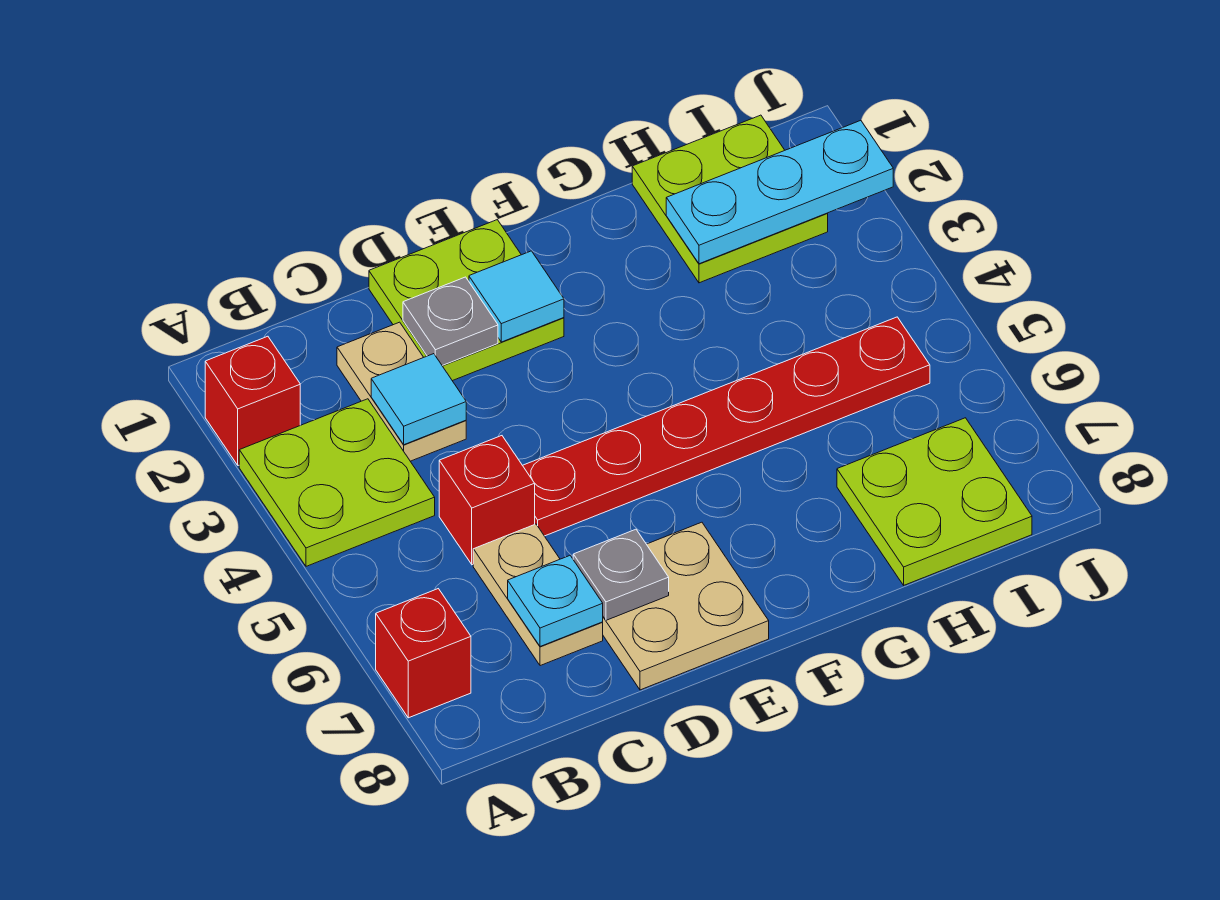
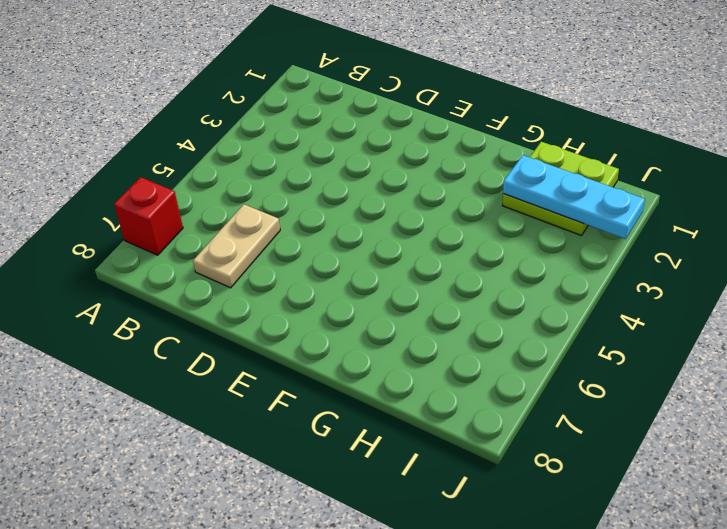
none -> red brick A2 level 1
none -> lime plate A3:B4 level 1
none -> tan plate C2:C3 level 1

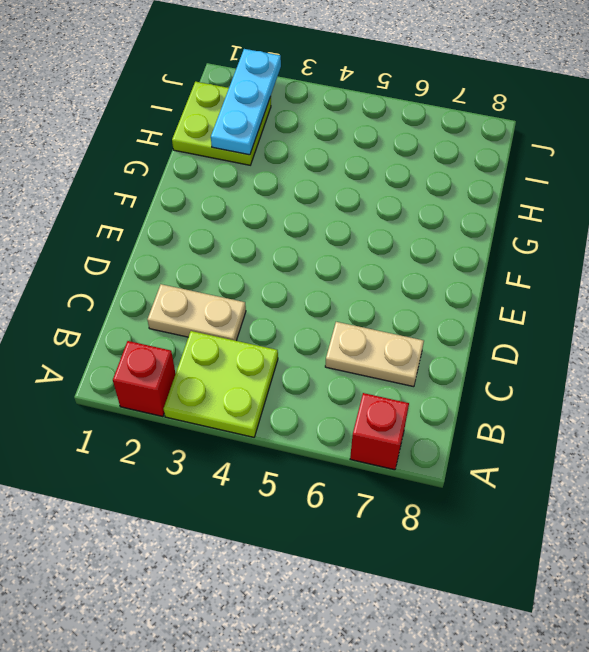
none -> red brick C5 level 1
none -> lime plate D1:E2 level 1
none -> red plate D5:I5 level 1

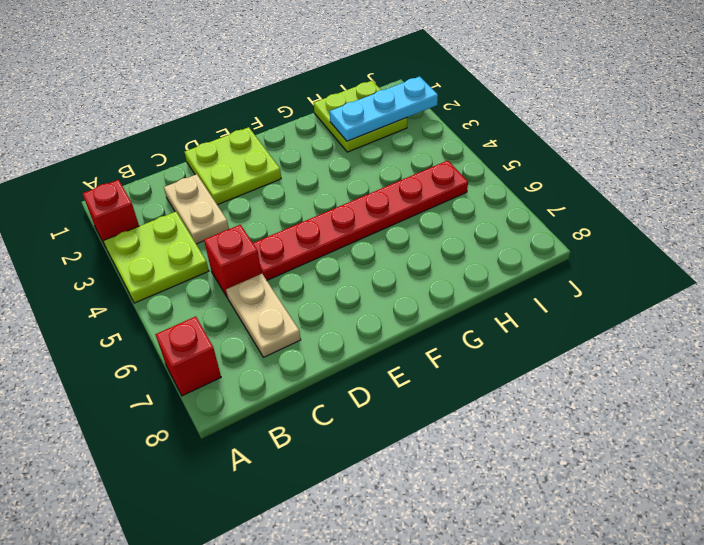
none -> tan plate D7:E8 level 1
none -> lime plate H7:I8 level 1
none -> cyan tile C3 level 2

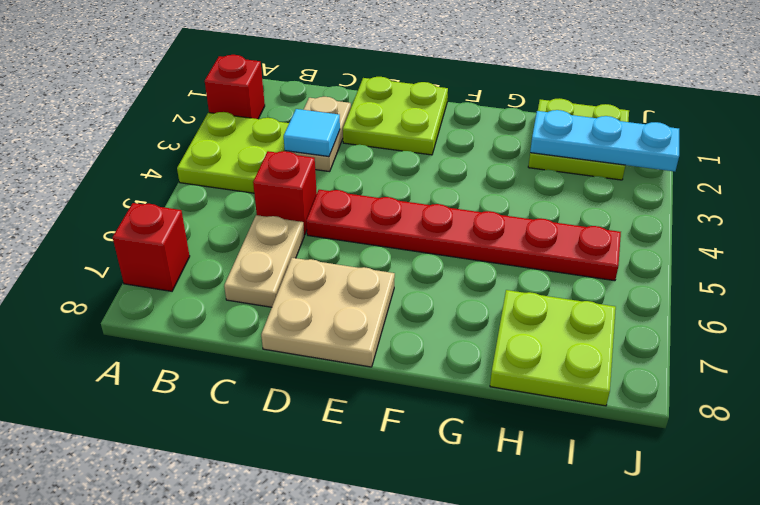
none -> cyan plate C7 level 2
none -> grey plate D2 level 2
none -> grey plate D7 level 2

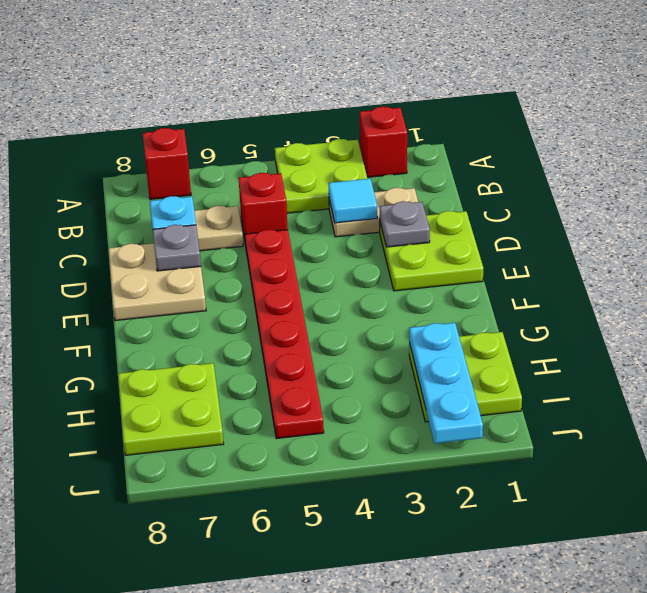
none -> cyan tile E2 level 2

